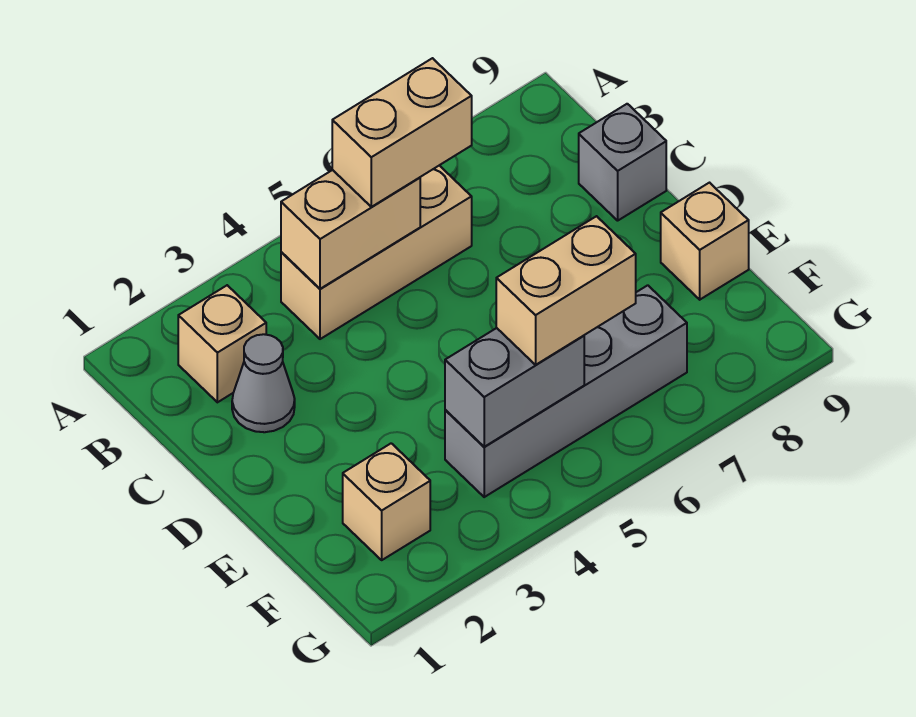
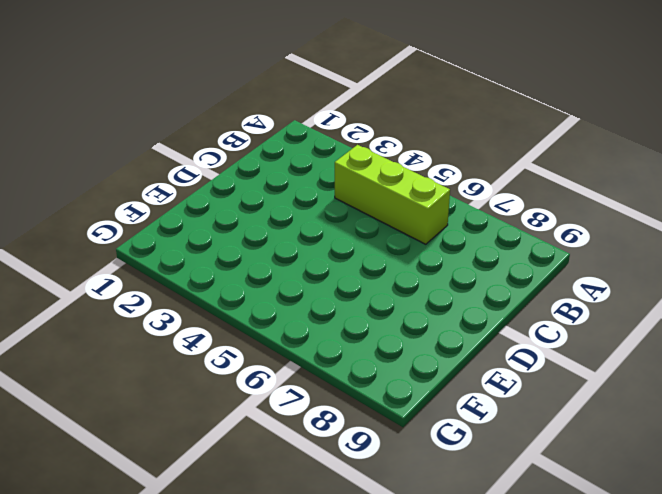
lime brick B4:B6 level 1 -> tan brick B4:B6 level 1
none -> tan brick B2 level 1
none -> grey cone C2 level 1

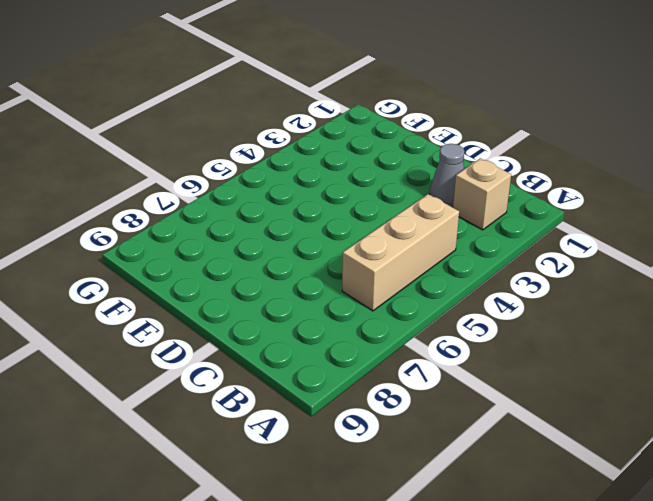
none -> grey brick C9 level 1
none -> tan brick E9 level 1

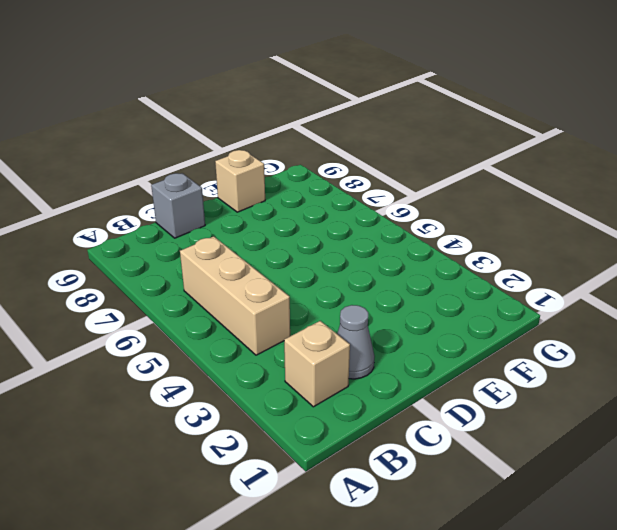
none -> tan brick F2 level 1
none -> grey brick F4:F7 level 1

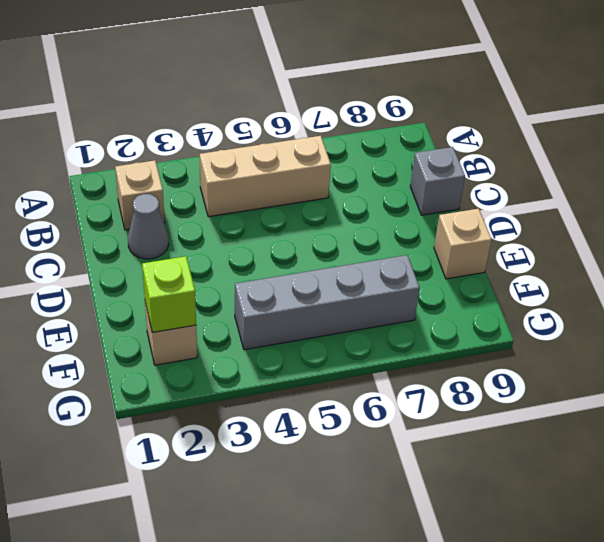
lime brick F2 level 2 -> none
none -> tan brick B4:B5 level 2
none -> grey brick F4:F5 level 2

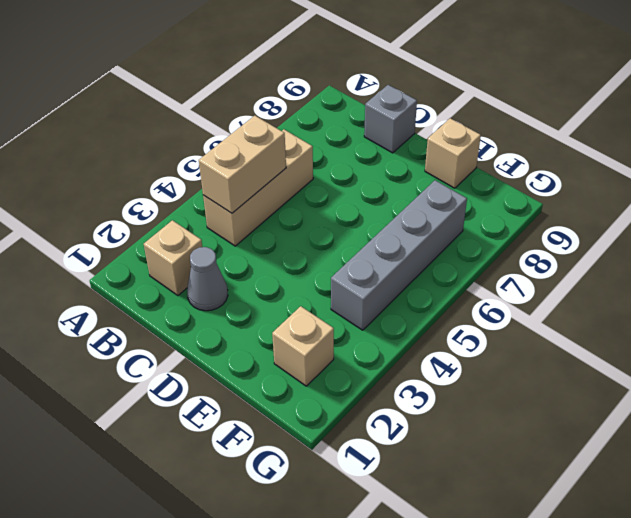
none -> grey brick F4:F5 level 2
none -> tan brick B5:B6 level 3

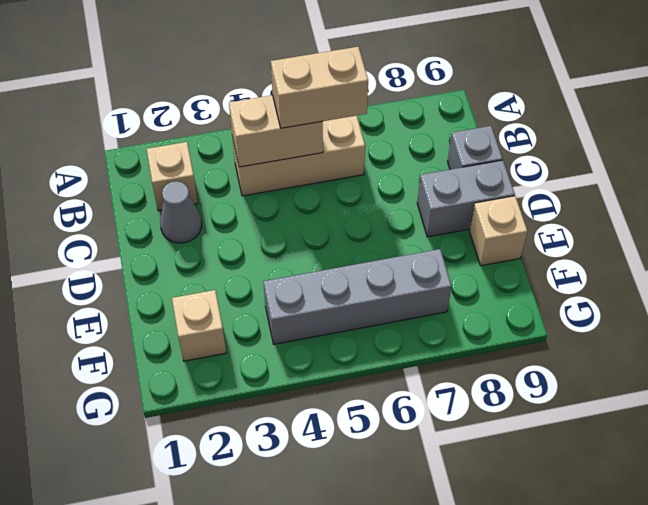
grey brick D8:D9 level 1 -> grey brick F4:F5 level 2
none -> tan brick F5:F6 level 3

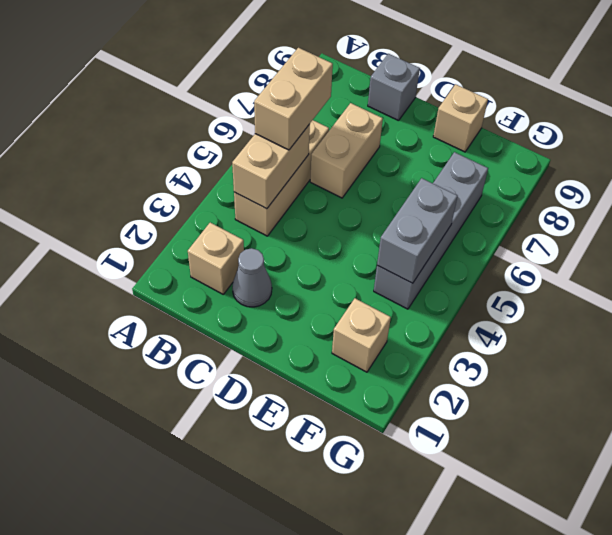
tan brick C6:C7 level 1 -> tan brick F5:F6 level 3

